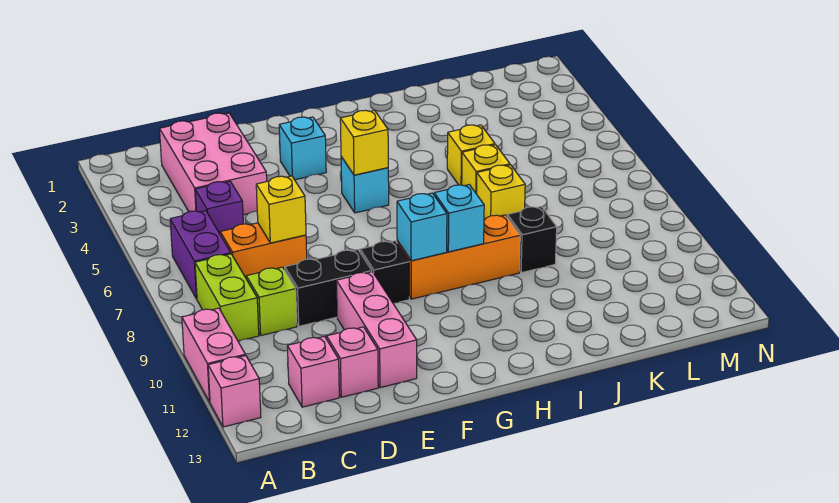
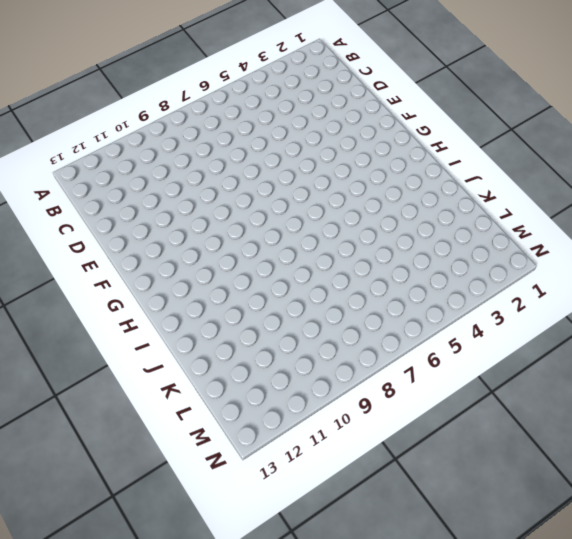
none -> pink brick A10:A11 level 1
none -> pink brick A12 level 1
none -> purple brick B6:B7 level 1

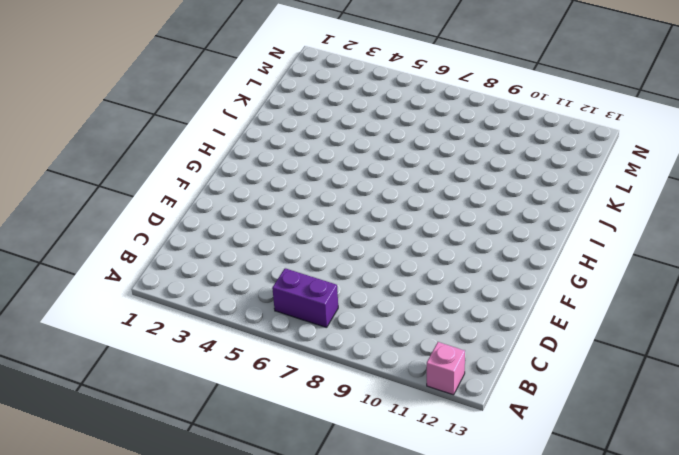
none -> pink brick A10:A11 level 1
none -> lime brick B8:B9 level 1
none -> pink brick C2:D4 level 1

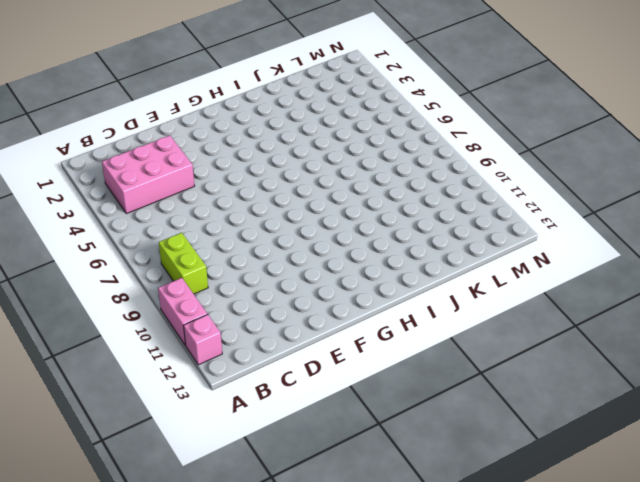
pink brick B3:D4 level 1 -> pink brick C2:D4 level 1
none -> purple brick B6:B7 level 1
none -> purple brick C5 level 1
none -> orange brick C7:D7 level 1

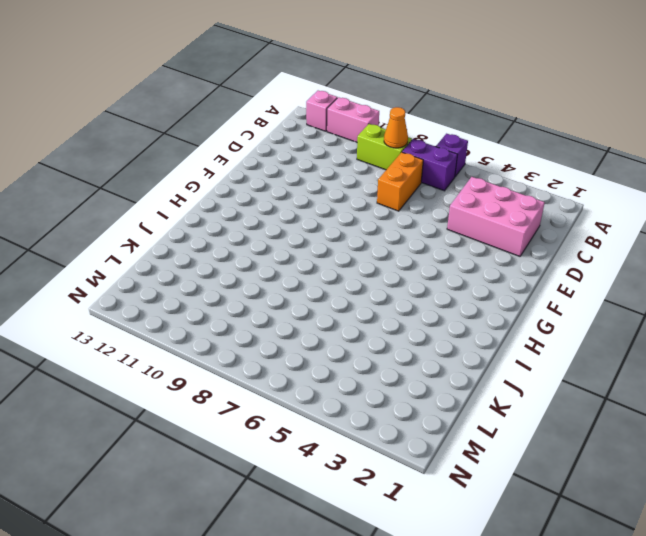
purple brick A6 level 1 -> purple brick C5 level 1
orange cone B8 level 2 -> none
none -> lime brick C9 level 1
none -> pink brick C12 level 1
none -> black brick D9:E9 level 1

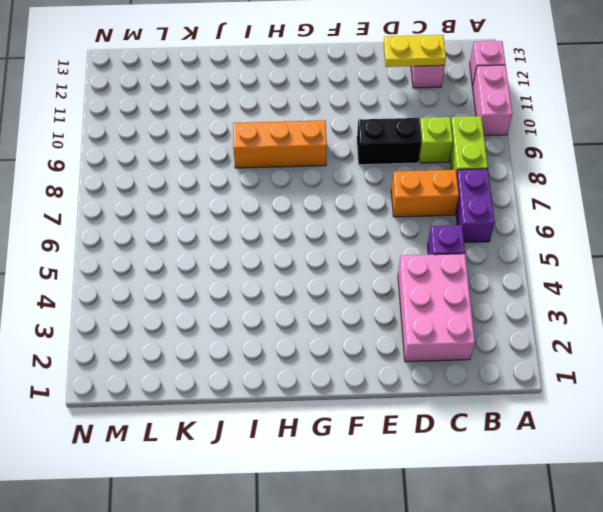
yellow plate C12:D12 level 2 -> none
none -> pink brick D12 level 1
none -> pink brick E10:E12 level 1
none -> cyan brick F3 level 1

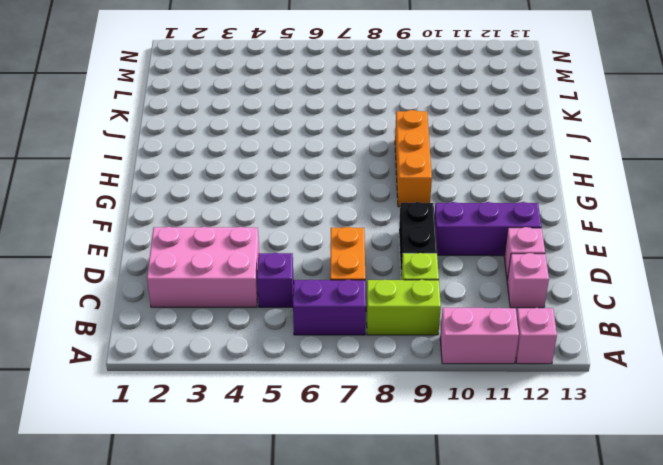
purple brick E10:E12 level 1 -> pink brick E10:E12 level 1
none -> cyan brick F3 level 1
none -> black brick F9 level 1
none -> cyan brick G5 level 1

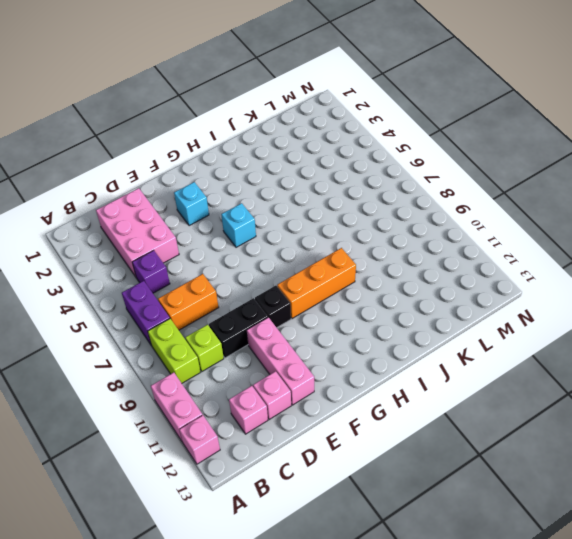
none -> yellow brick J5 level 1
none -> yellow brick J6 level 1
none -> yellow brick J7 level 1

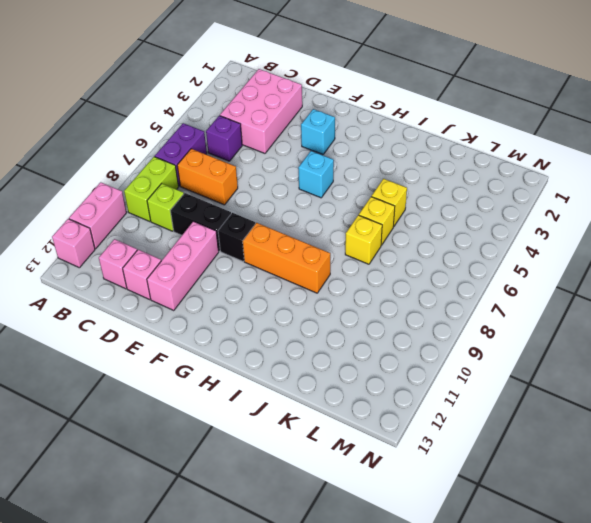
none -> black brick J9 level 1
none -> yellow brick D7 level 2
none -> yellow brick G5 level 2

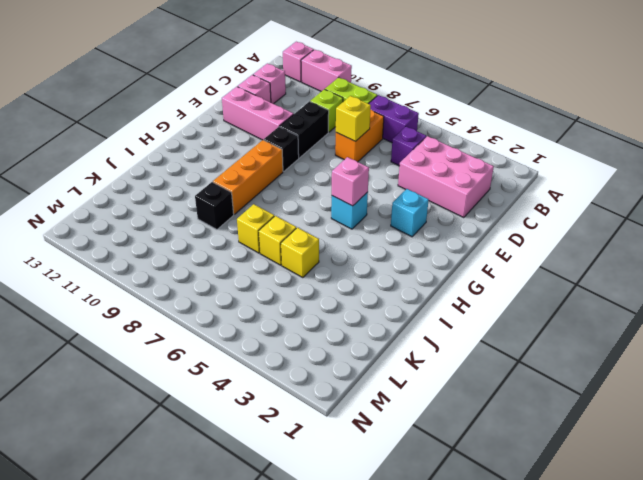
pink brick G5 level 2 -> yellow brick G5 level 2
none -> cyan brick G9 level 2
none -> cyan brick H9 level 2

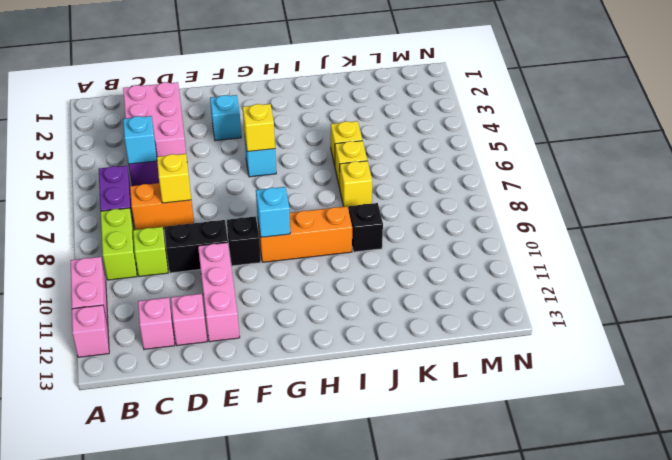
cyan brick C5 level 2 -> cyan brick H9 level 2

